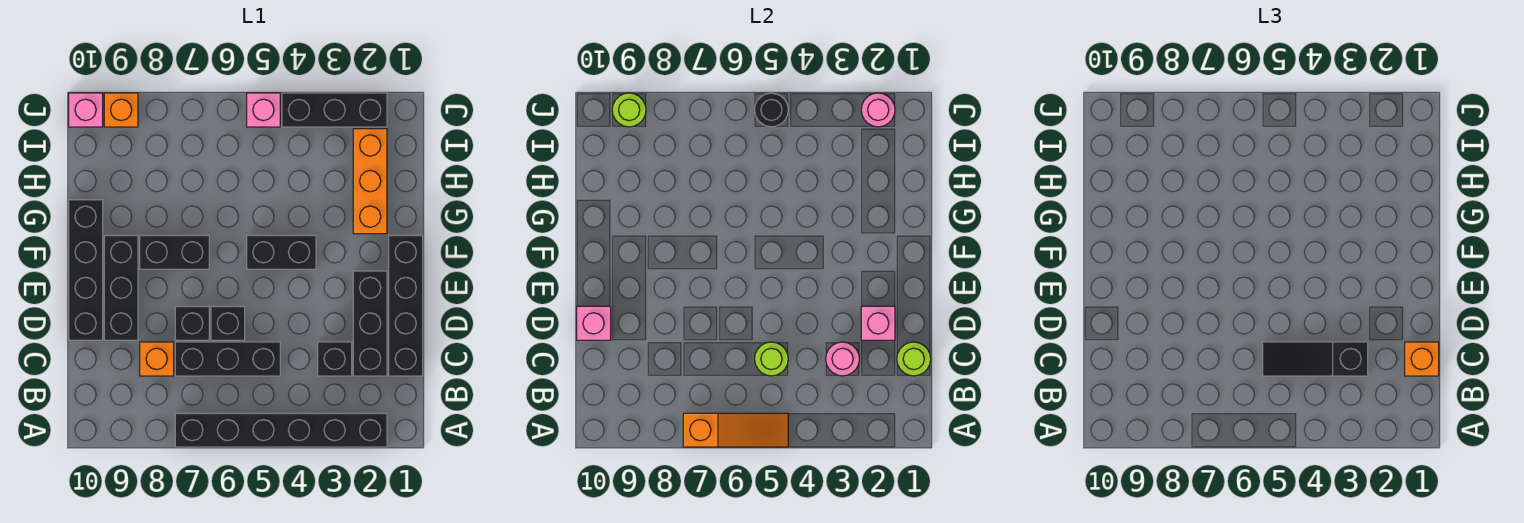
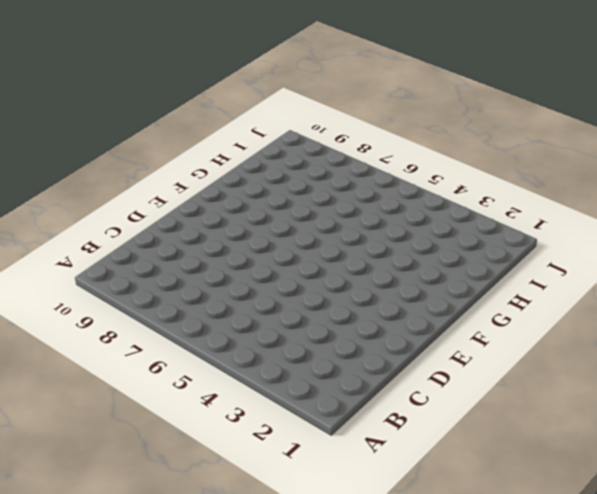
none -> black brick A2:A7 level 1
none -> black brick C1:F1 level 1
none -> black brick C2:E2 level 1

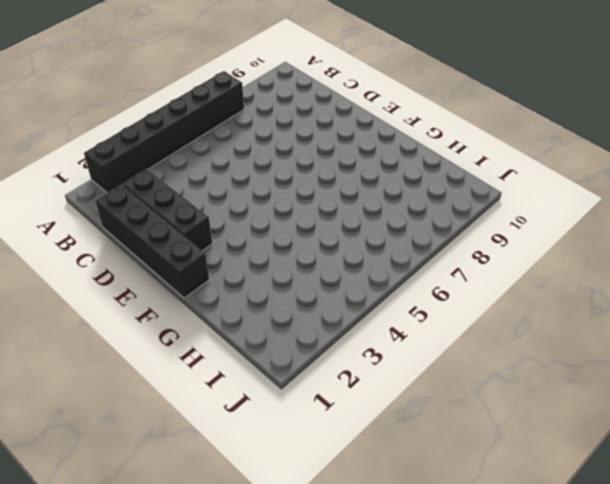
none -> black brick C3 level 1
none -> black brick C5:C7 level 1
none -> orange brick C8 level 1

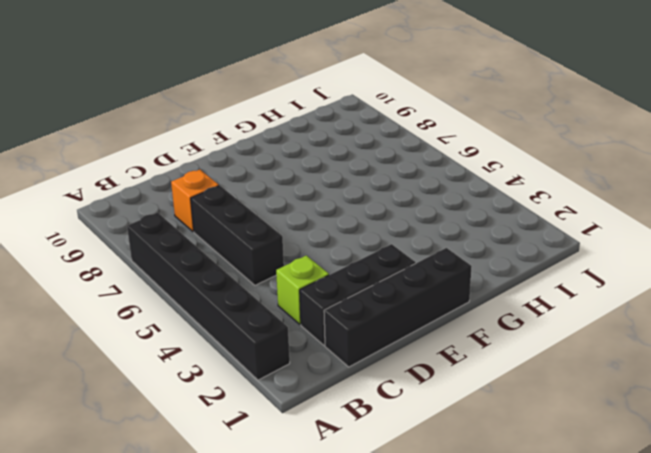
lime brick C3 level 1 -> black brick C3 level 1
none -> black brick D6 level 1
none -> black brick D7 level 1
none -> black brick D9:F9 level 1

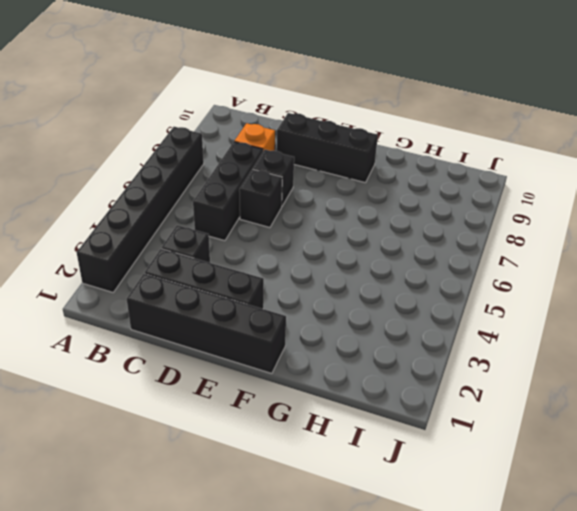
none -> black brick D10:G10 level 1
none -> black brick F4:F5 level 1
none -> black brick F7:F8 level 1

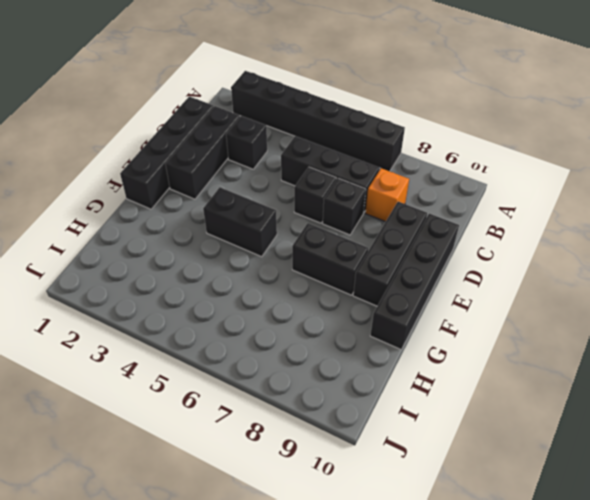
none -> orange brick G2:I2 level 1
none -> black brick J2:J4 level 1
none -> pink brick J5 level 1

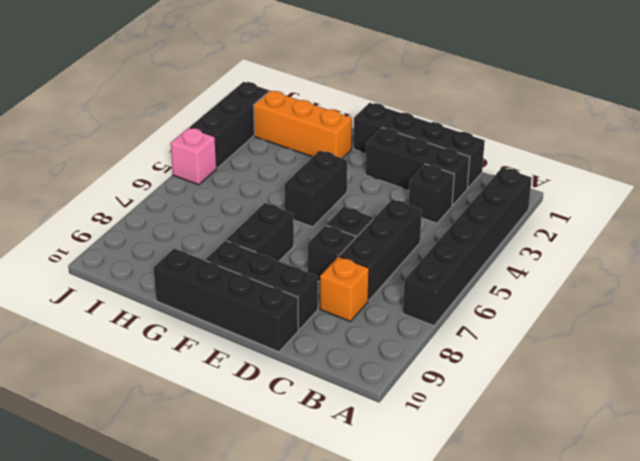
none -> orange brick J9 level 1
none -> pink brick J10 level 1
none -> orange slope A5:A7 level 2 top 7

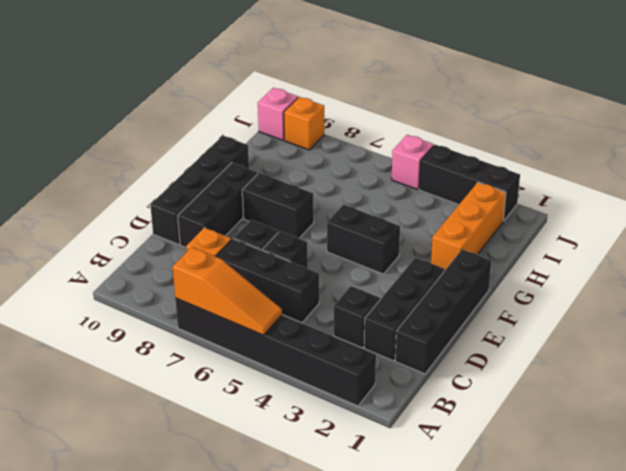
none -> lime round brick C1 level 2
none -> pink round brick C3 level 2
none -> lime round brick C5 level 2

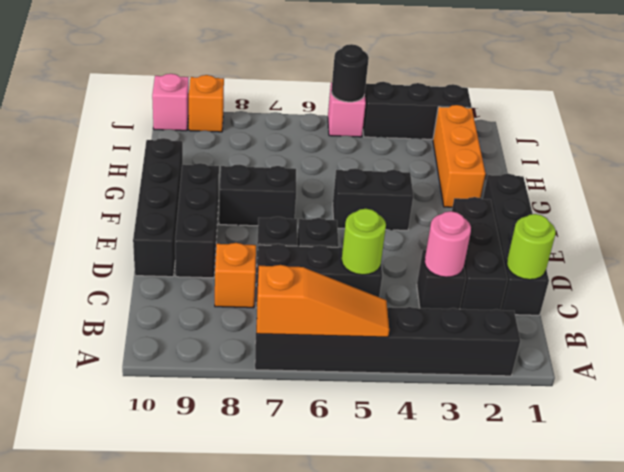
none -> pink brick D2 level 2
none -> pink brick D10 level 2
none -> pink round brick J2 level 2

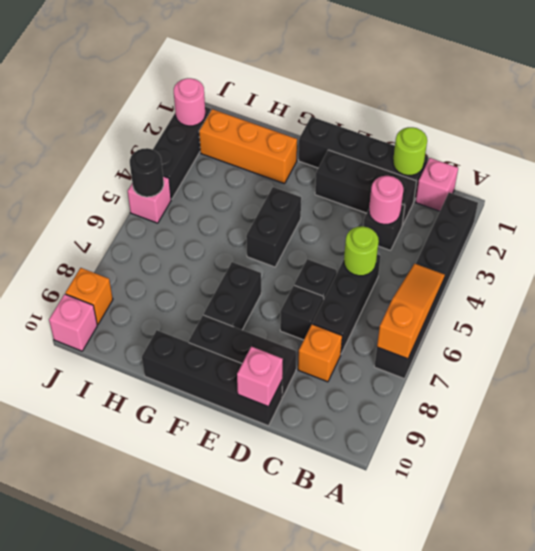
pink brick B1 level 1 -> pink brick D2 level 2
none -> lime round brick J9 level 2
none -> orange brick C1 level 3
none -> black slope C3:C5 level 3 top 3

